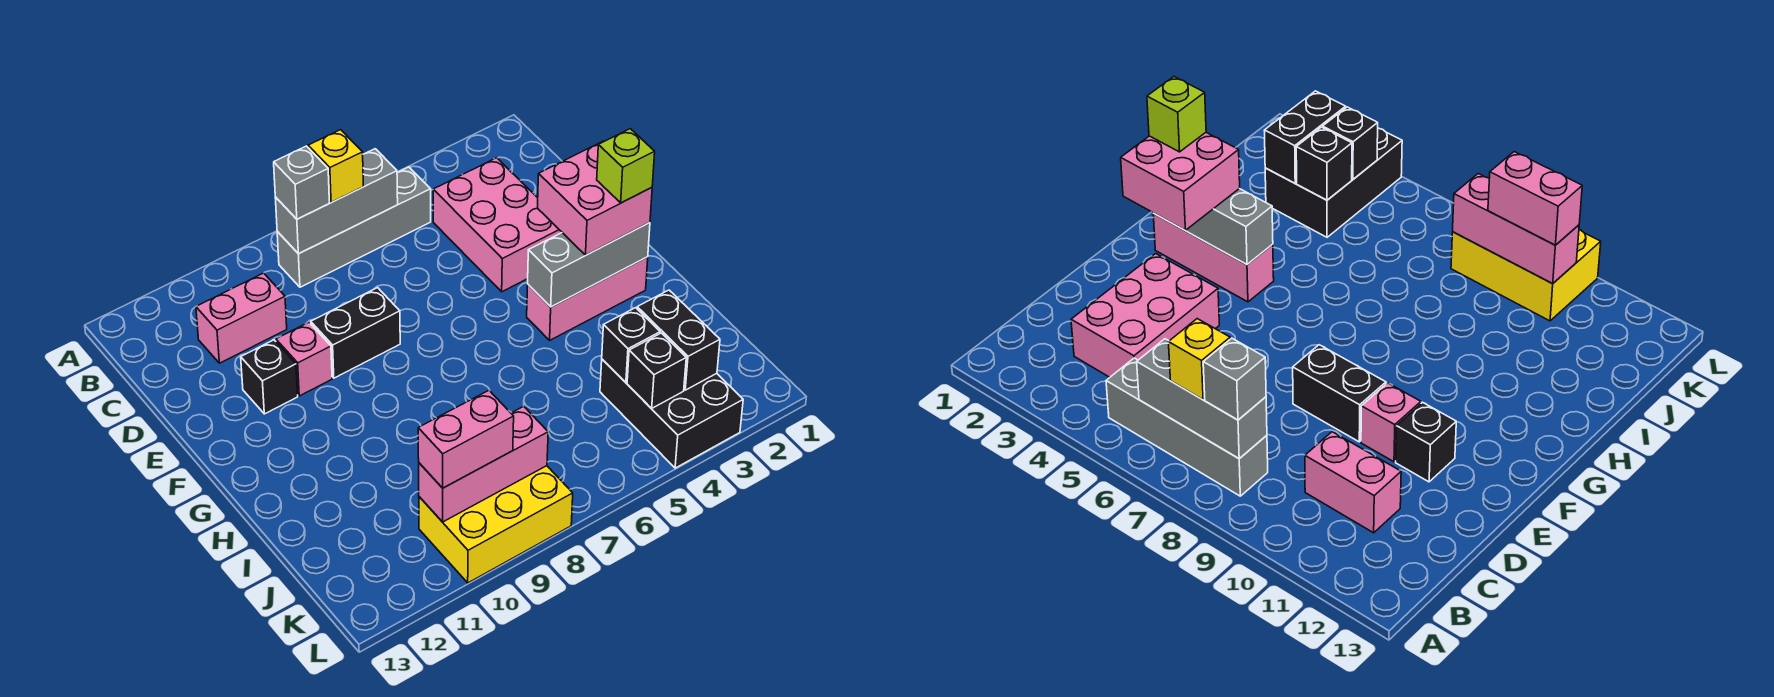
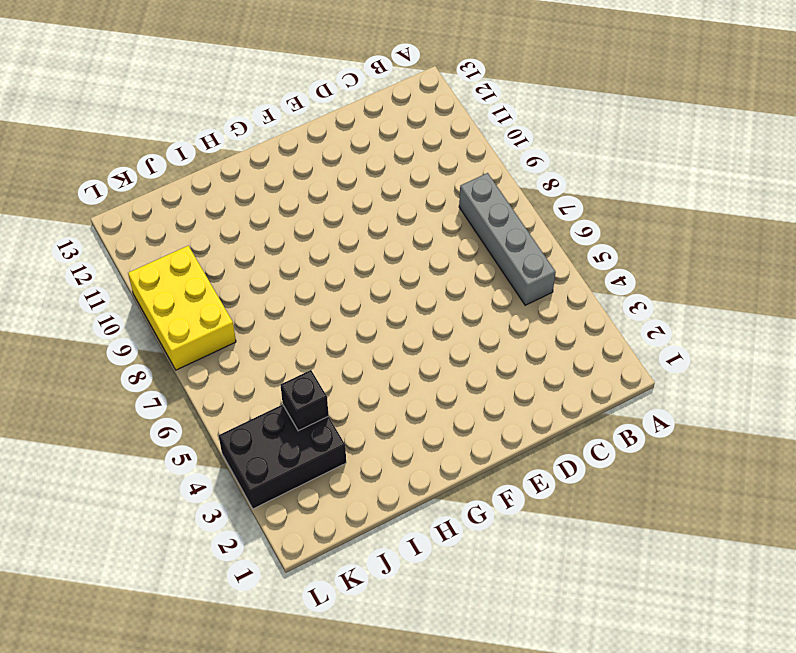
none -> pink brick C3:E4 level 1
none -> pink brick C10:C11 level 1
none -> black brick E8:E9 level 1

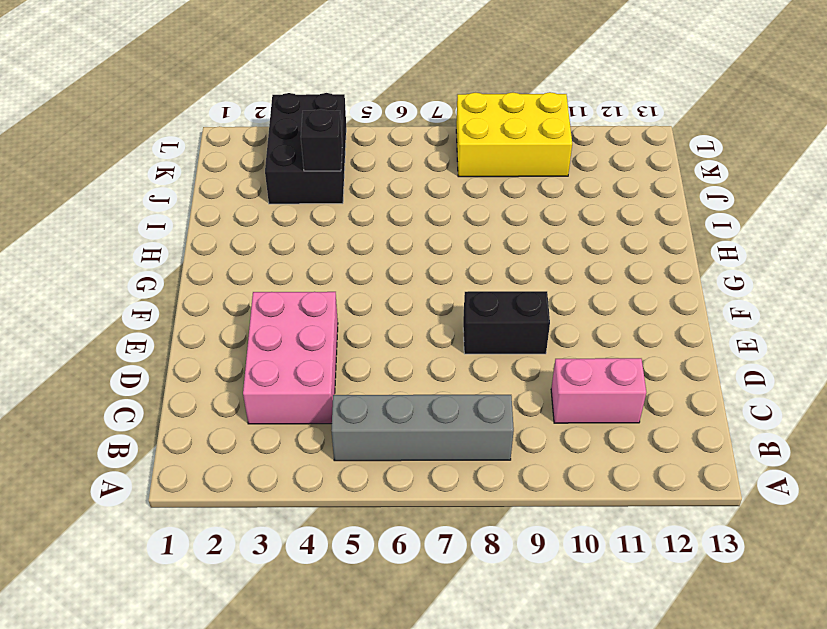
none -> pink brick E10 level 1
none -> black brick E11 level 1
none -> pink brick G2:G4 level 1

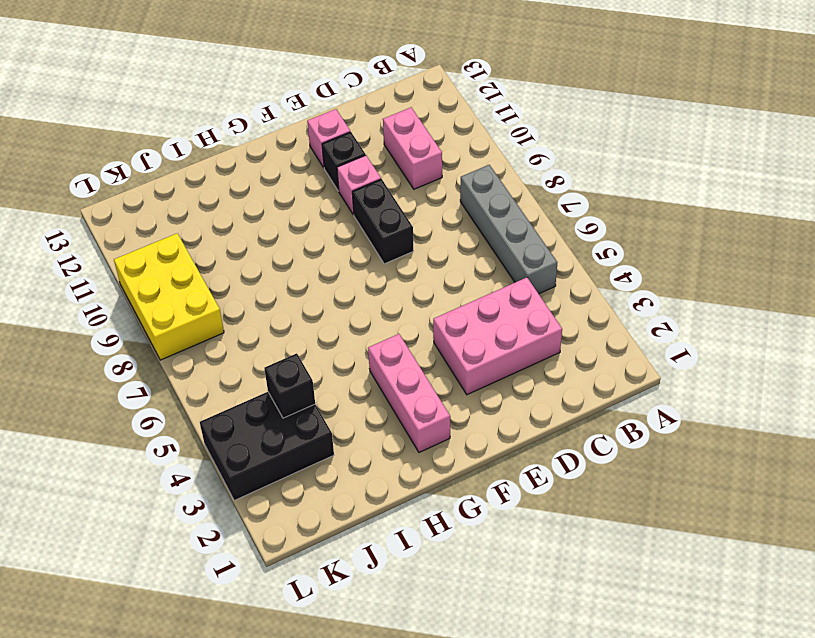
pink brick E12 level 1 -> none
none -> grey brick B6:B8 level 2
none -> grey brick G2:G4 level 2
none -> black brick J3:K3 level 2

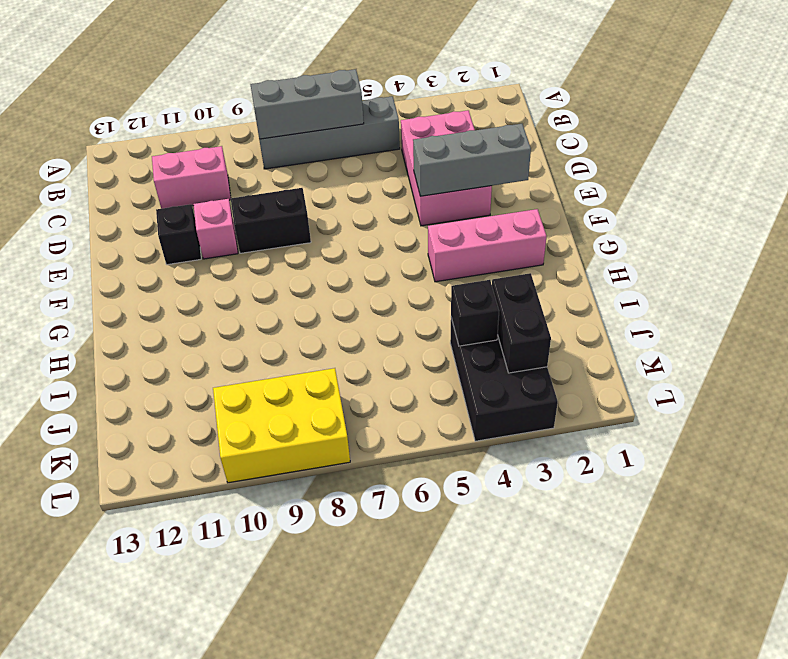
grey brick E2:E4 level 2 -> grey brick G2:G4 level 2
none -> black brick K4 level 2
none -> pink brick K8:K10 level 2
none -> yellow brick B7 level 3

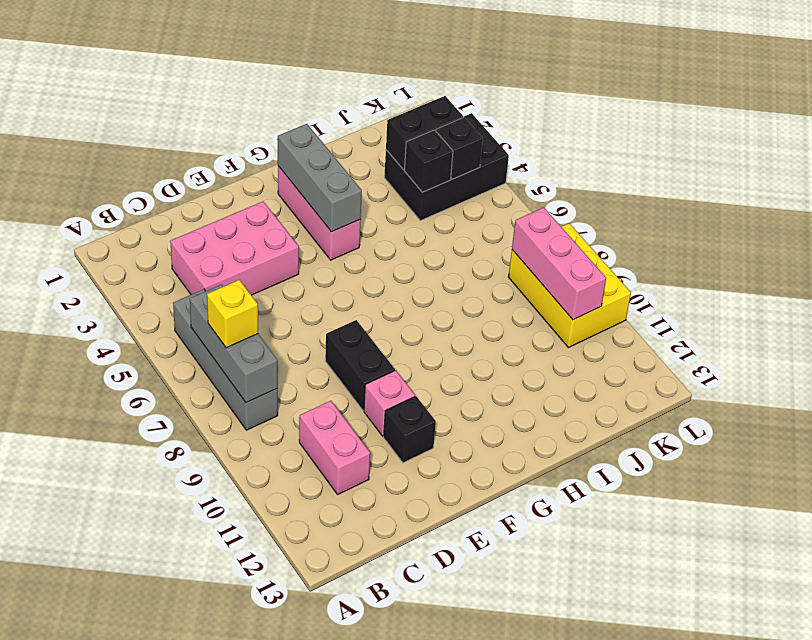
none -> grey brick B8 level 3
none -> pink brick F2:G3 level 3
none -> pink brick K9:K10 level 3

